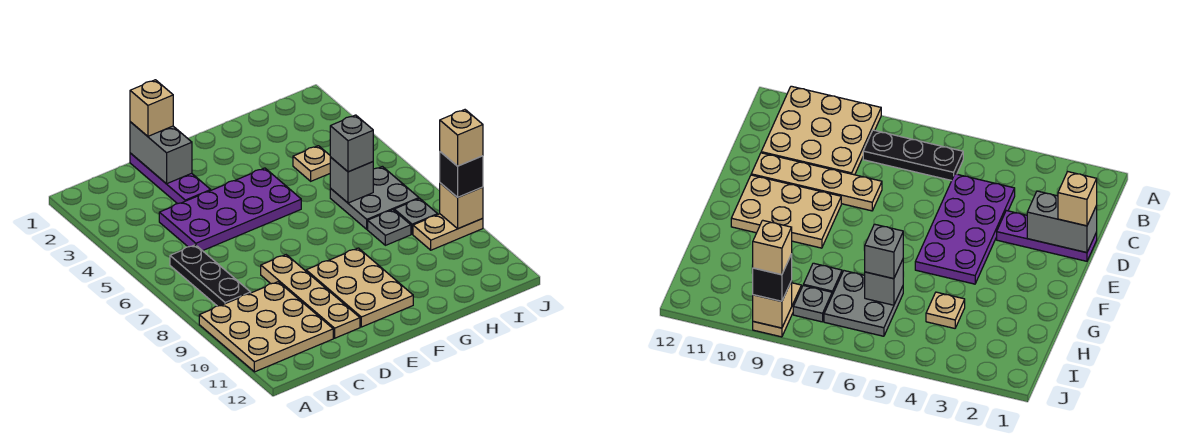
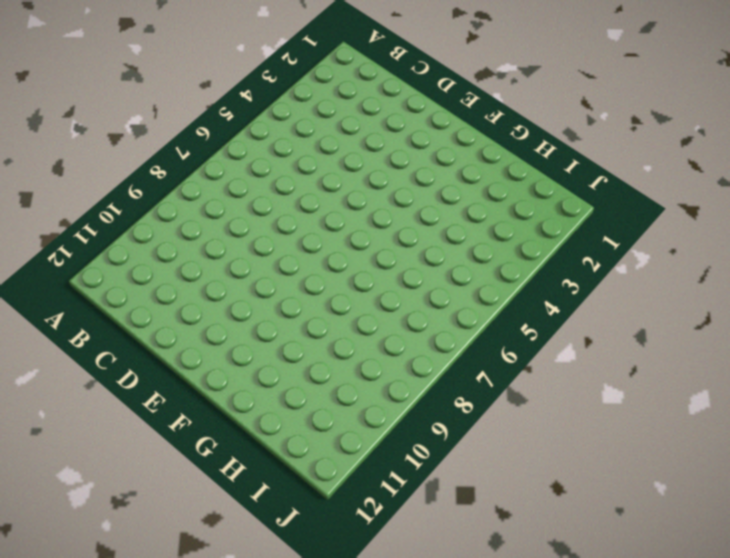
none -> tan plate A9:C11 level 1
none -> black plate B6:B8 level 1
none -> purple plate C4:F5 level 1

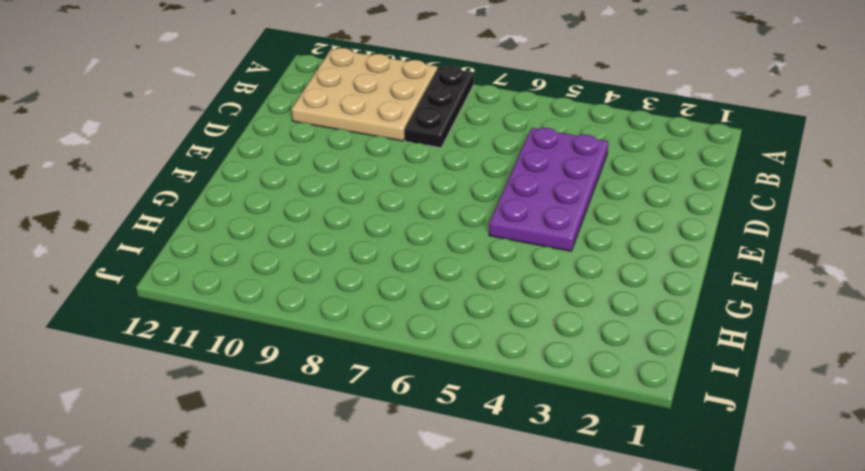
black plate A8:C8 level 1 -> black plate B6:B8 level 1
none -> purple plate D1:D3 level 1
none -> tan plate D8:D11 level 1
none -> tan plate E9:F11 level 1

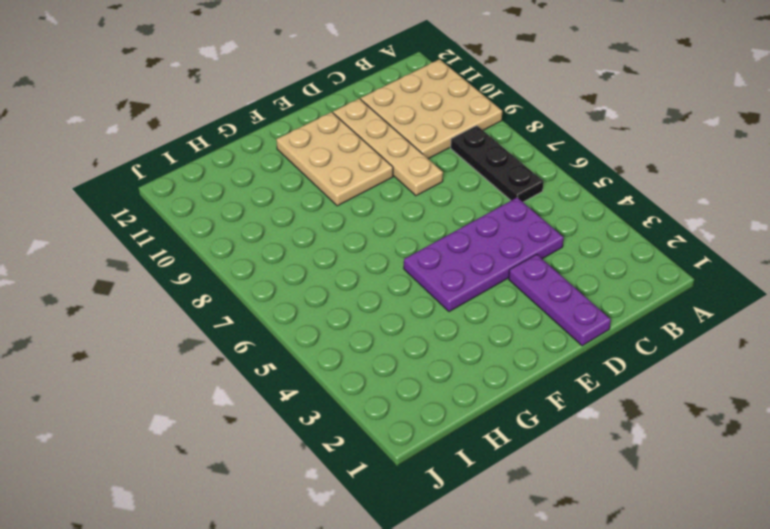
none -> tan plate H4 level 1
none -> grey plate H6:I7 level 1
none -> grey plate H8 level 1

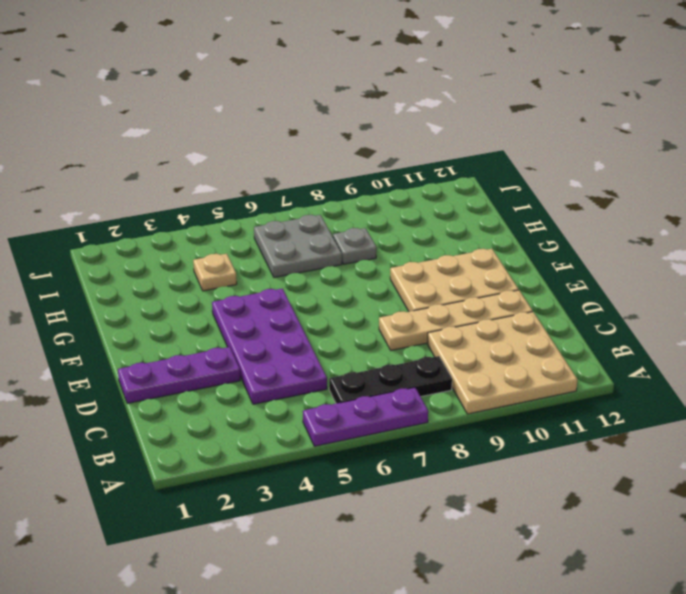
purple plate A5:A7 level 1 -> none
none -> grey plate I8 level 1
none -> tan plate I9:J9 level 1
none -> grey brick D1:D2 level 2

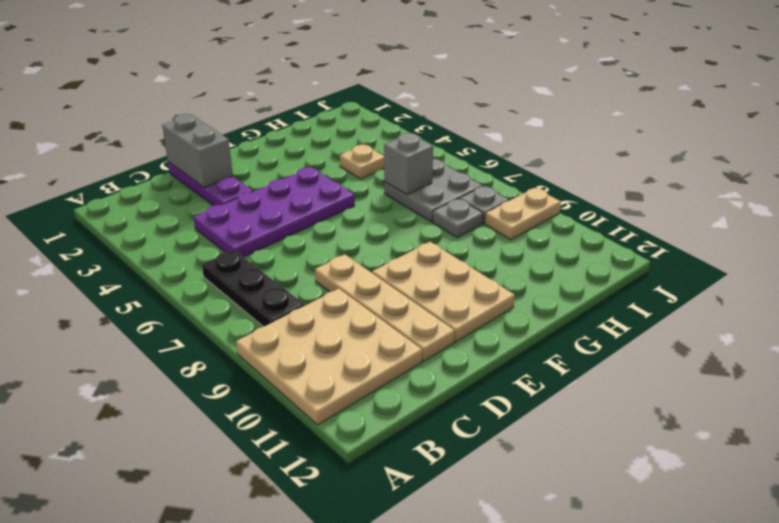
none -> tan brick J9 level 2
none -> tan brick D1 level 3
none -> grey brick H6 level 3

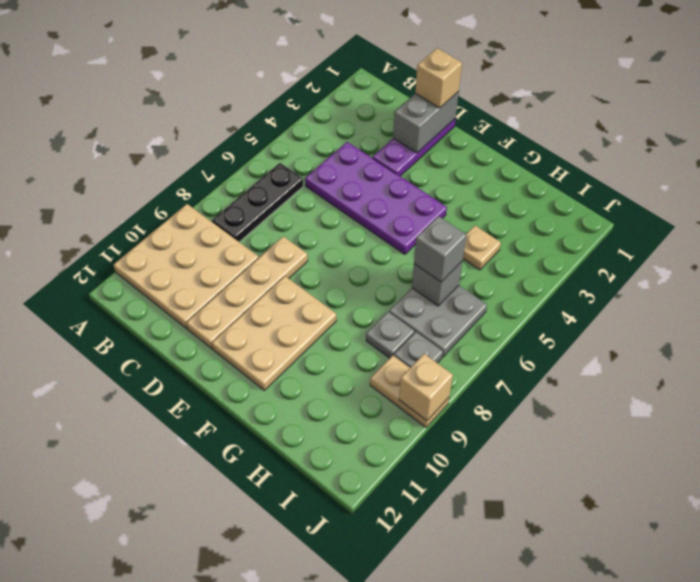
none -> black brick J9 level 3
none -> tan brick J9 level 4

